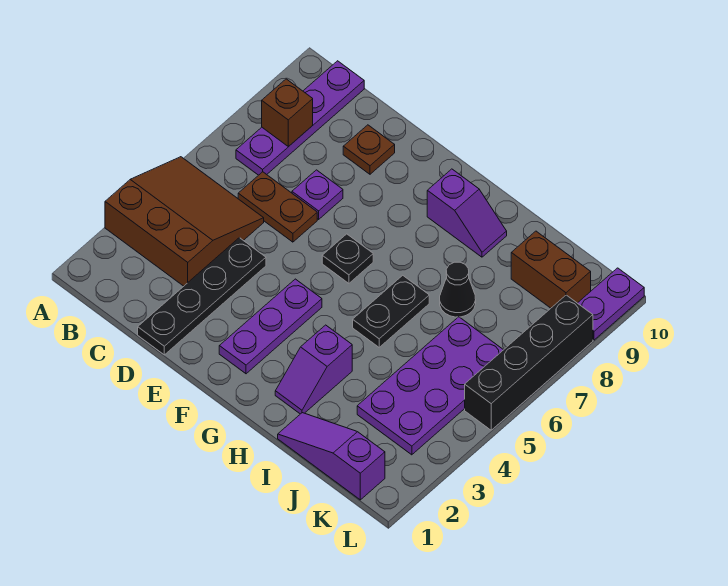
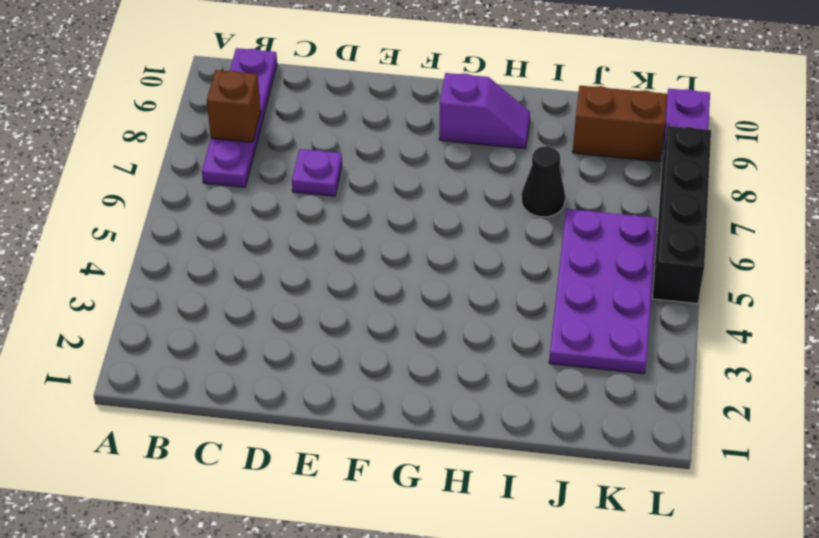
none -> brown slope A3:C5 level 1 top 3
none -> brown plate C6:D6 level 1
none -> black plate D1:D4 level 1

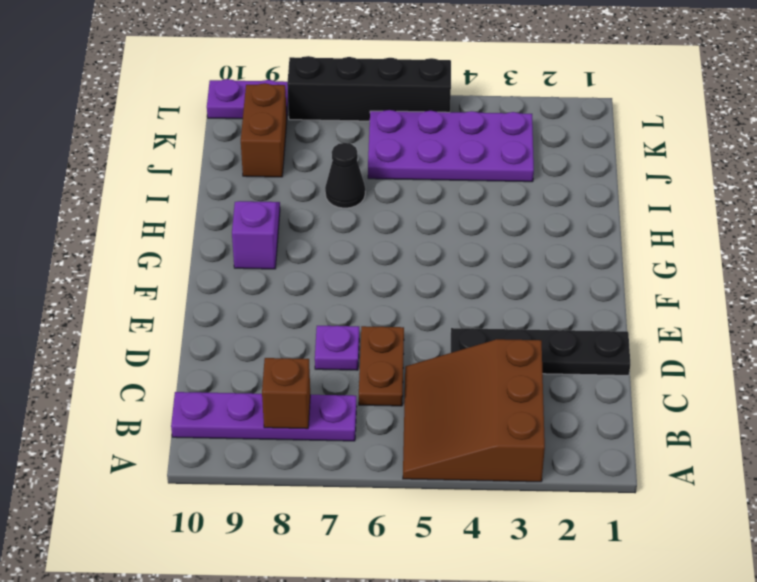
none -> brown plate D9 level 1
none -> purple plate F2:F4 level 1
none -> black plate F6 level 1

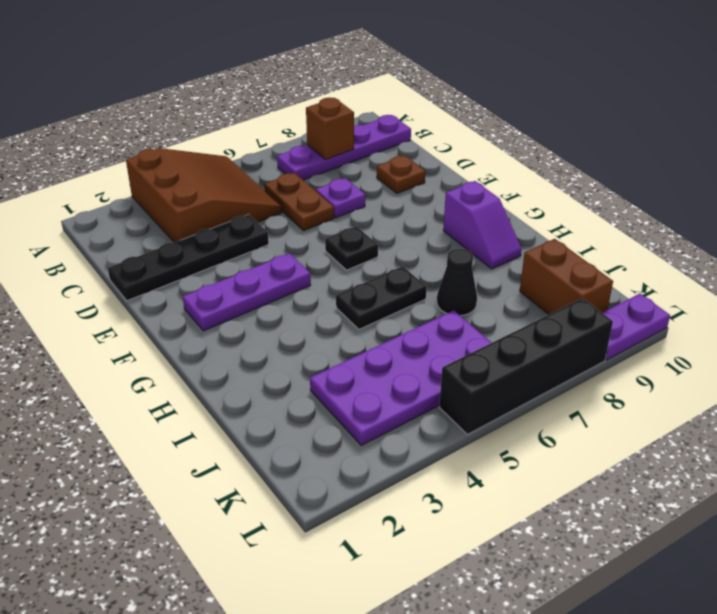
none -> purple slope H2:H3 level 1 top 3
none -> purple slope I1:K1 level 1 top K

